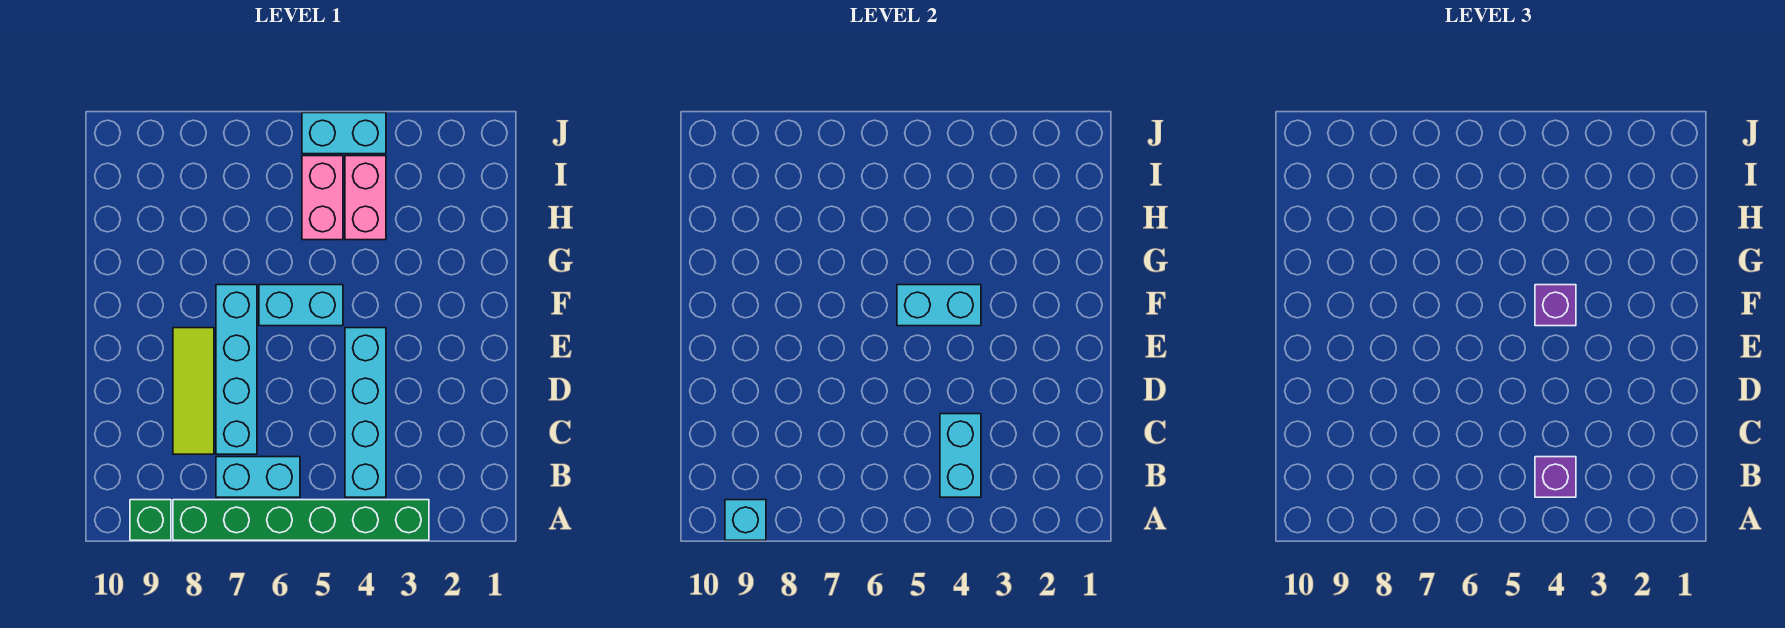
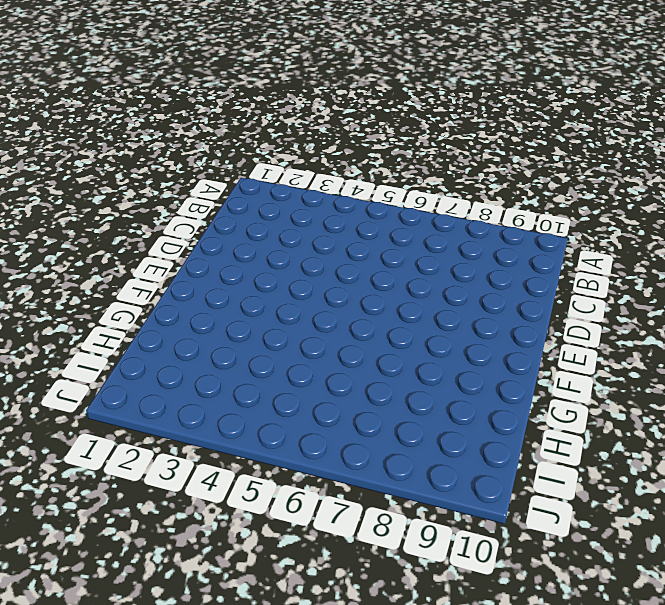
none -> green brick A3:A8 level 1
none -> green brick A9 level 1
none -> cyan brick B4:E4 level 1

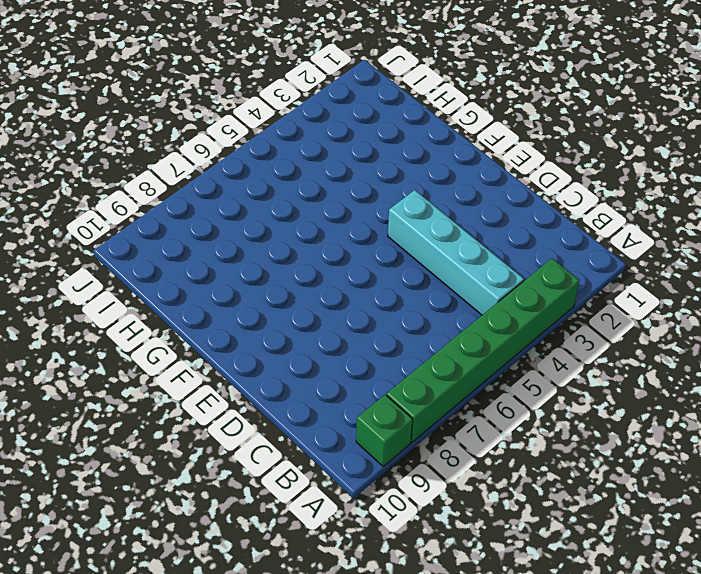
none -> cyan brick B6:B7 level 1
none -> cyan brick C7:F7 level 1
none -> lime tile C8:E8 level 1

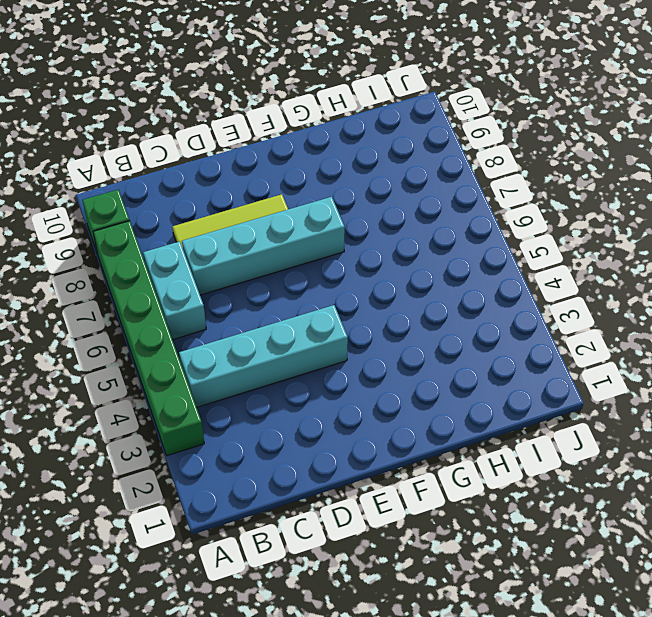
none -> cyan brick F5:F6 level 1
none -> pink brick H4:I4 level 1
none -> pink brick H5:I5 level 1

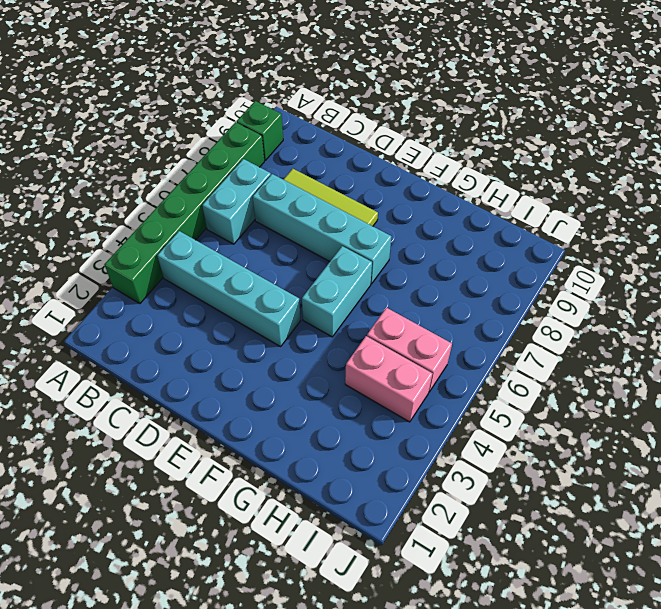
none -> cyan brick J4:J5 level 1
none -> cyan brick A9 level 2
none -> cyan brick B4:C4 level 2

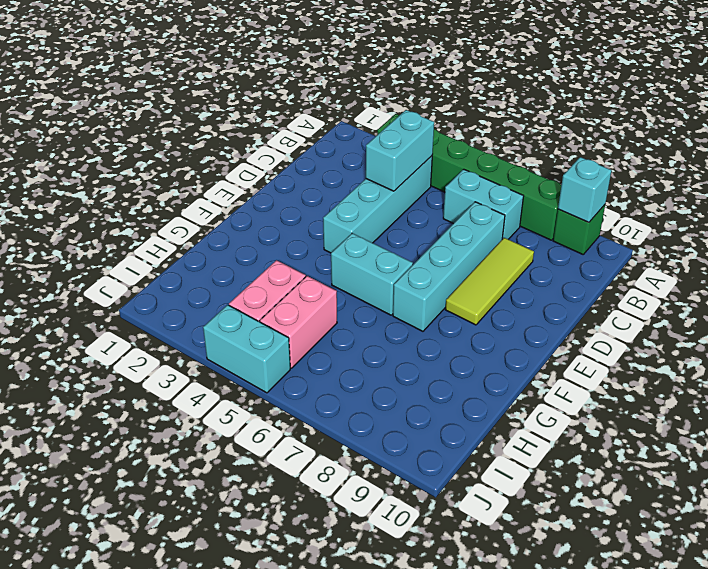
none -> cyan brick F4:F5 level 2
none -> purple brick B4 level 3
none -> purple brick F4 level 3

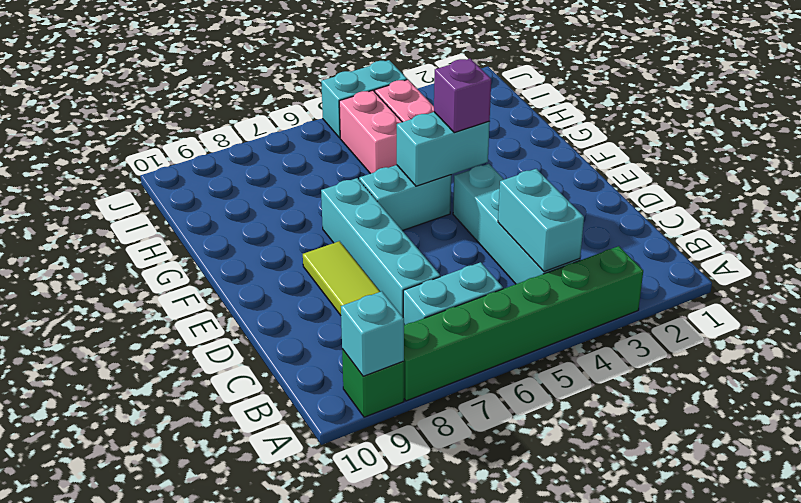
none -> purple brick B4 level 3

